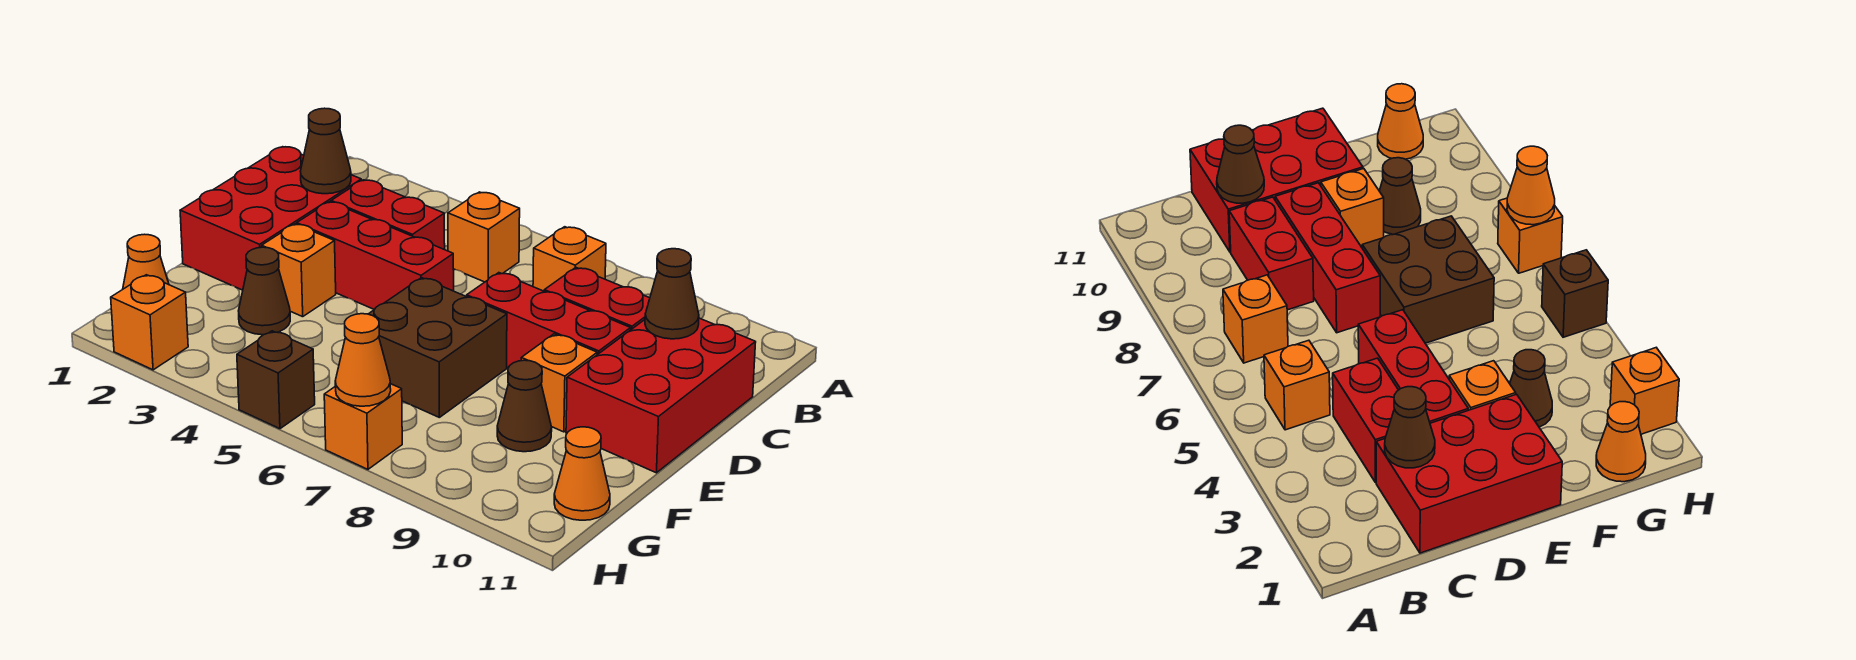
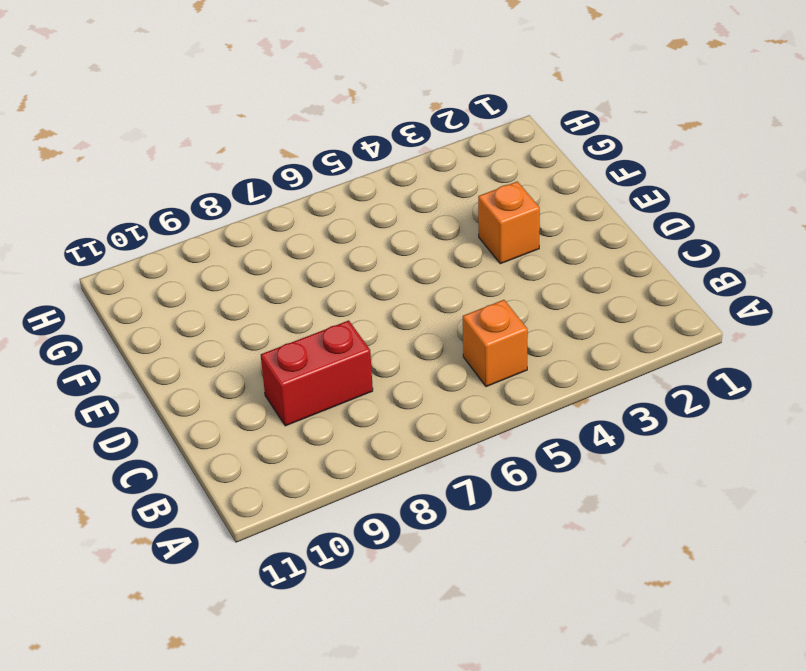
none -> orange brick B7 level 1
none -> red brick C1:E2 level 1
none -> red brick C3:C4 level 1

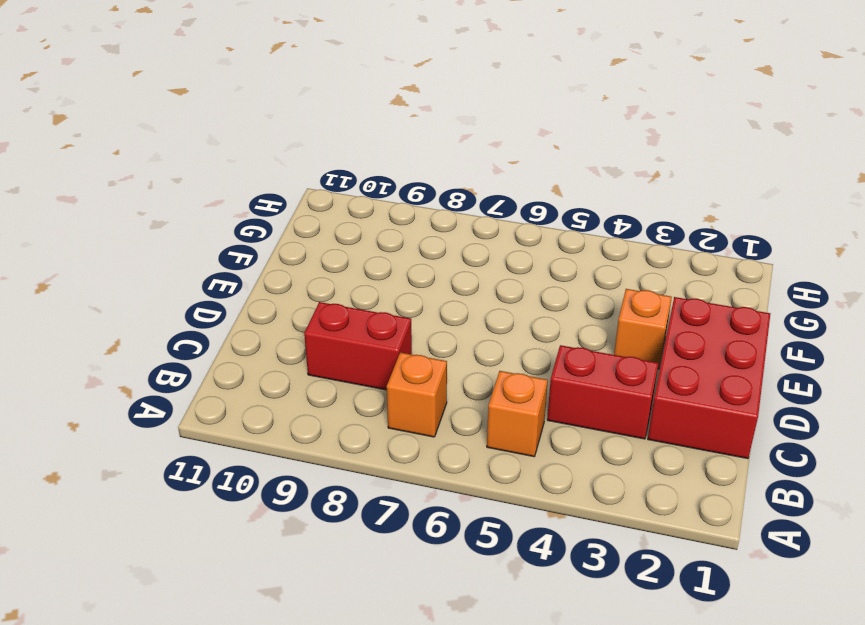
none -> red brick C10:E11 level 1
none -> red brick D3:D5 level 1
none -> red brick D7:D9 level 1

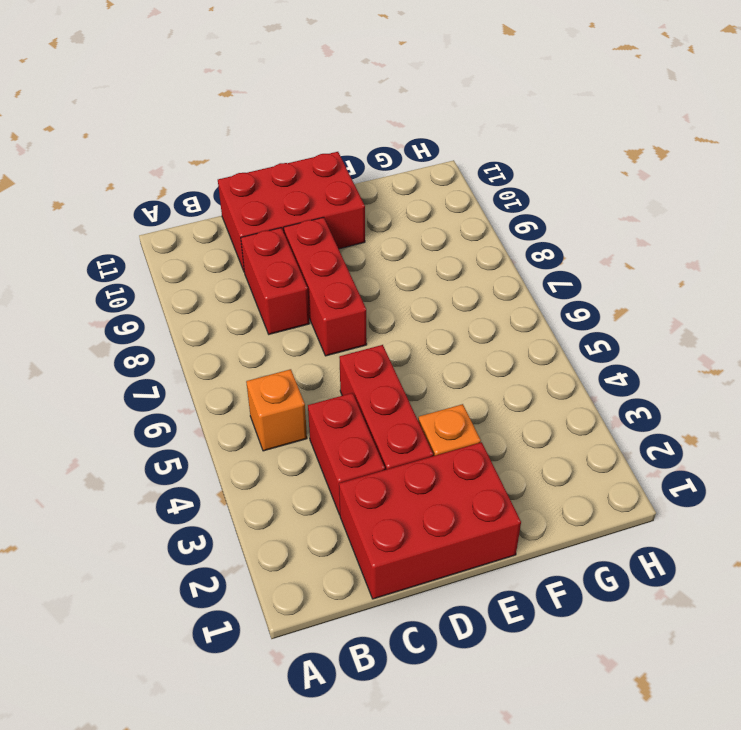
none -> orange brick B7 level 1
none -> brown brick E6:F7 level 1
none -> orange brick E9 level 1

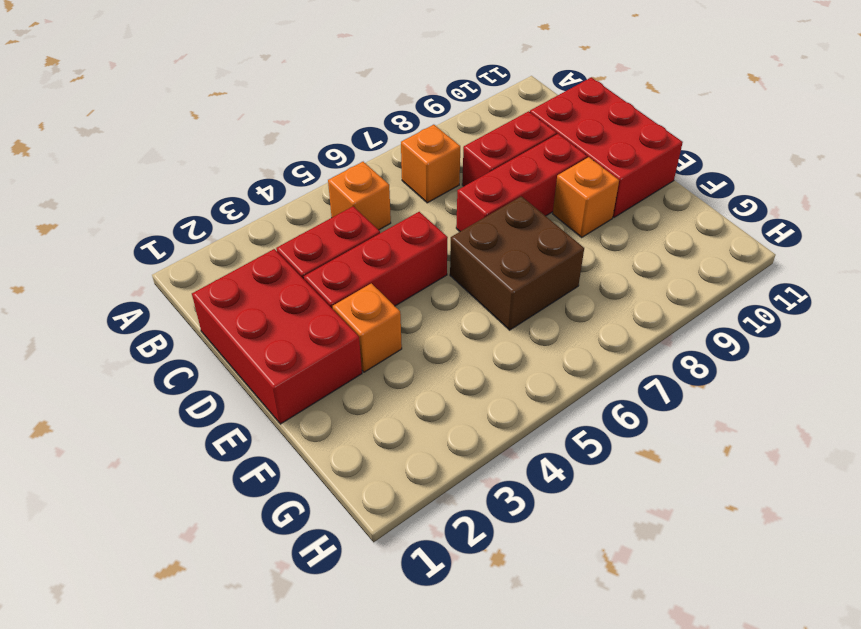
none -> brown cone F3 level 1
none -> brown cone F9 level 1
none -> orange cone G1 level 1

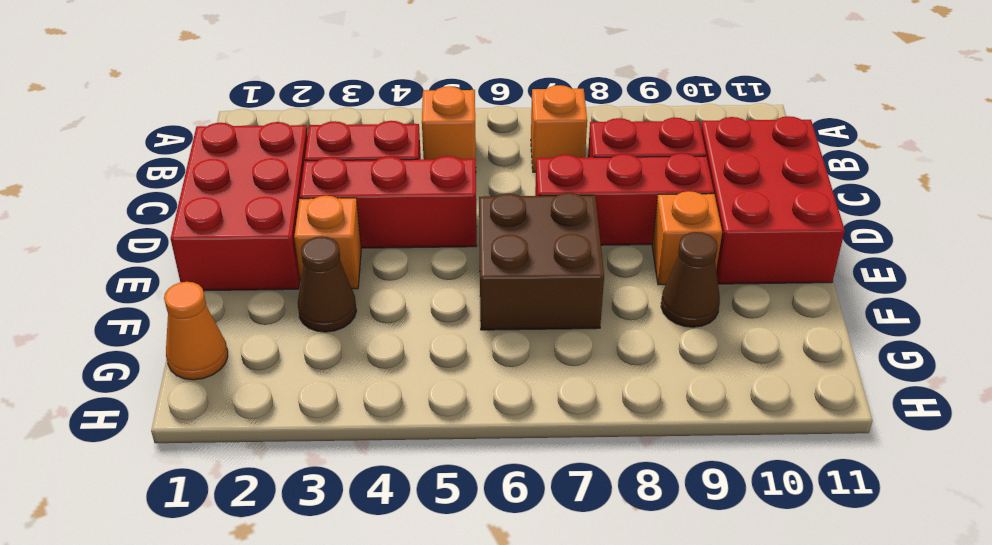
none -> orange cone G11 level 1
none -> orange brick H2 level 1
none -> brown brick H5 level 1

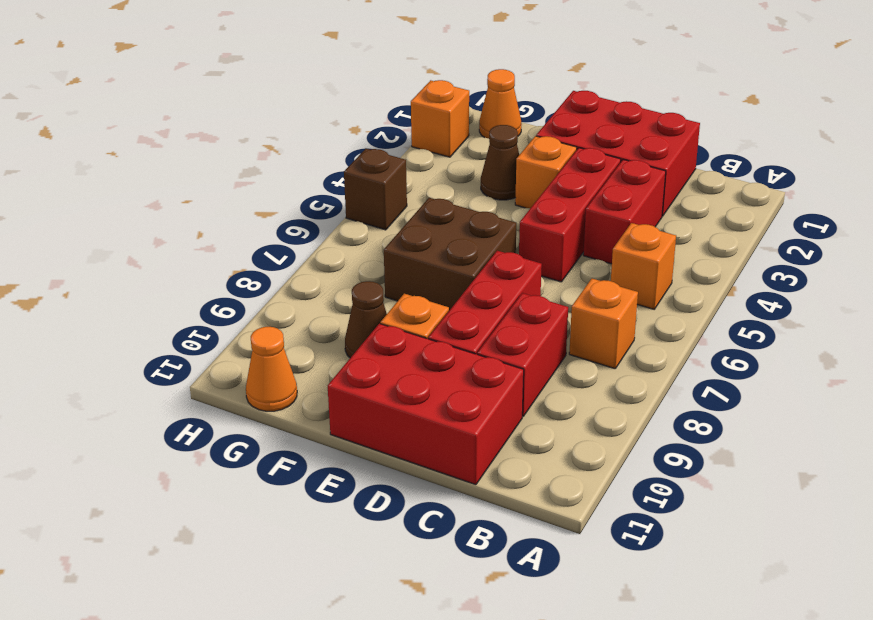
none -> orange brick H7 level 1
none -> brown cone C2 level 2
none -> brown cone C10 level 2

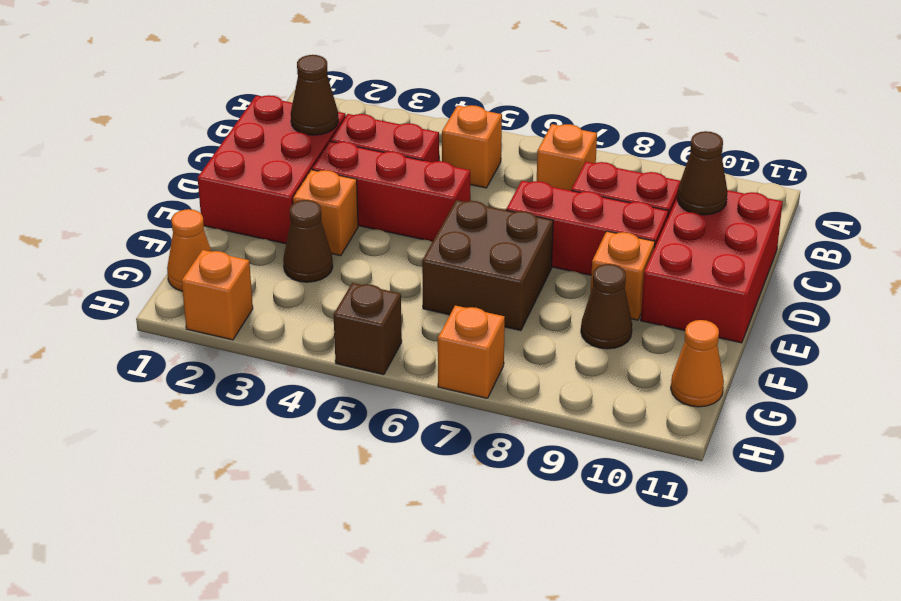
none -> orange cone H7 level 2

